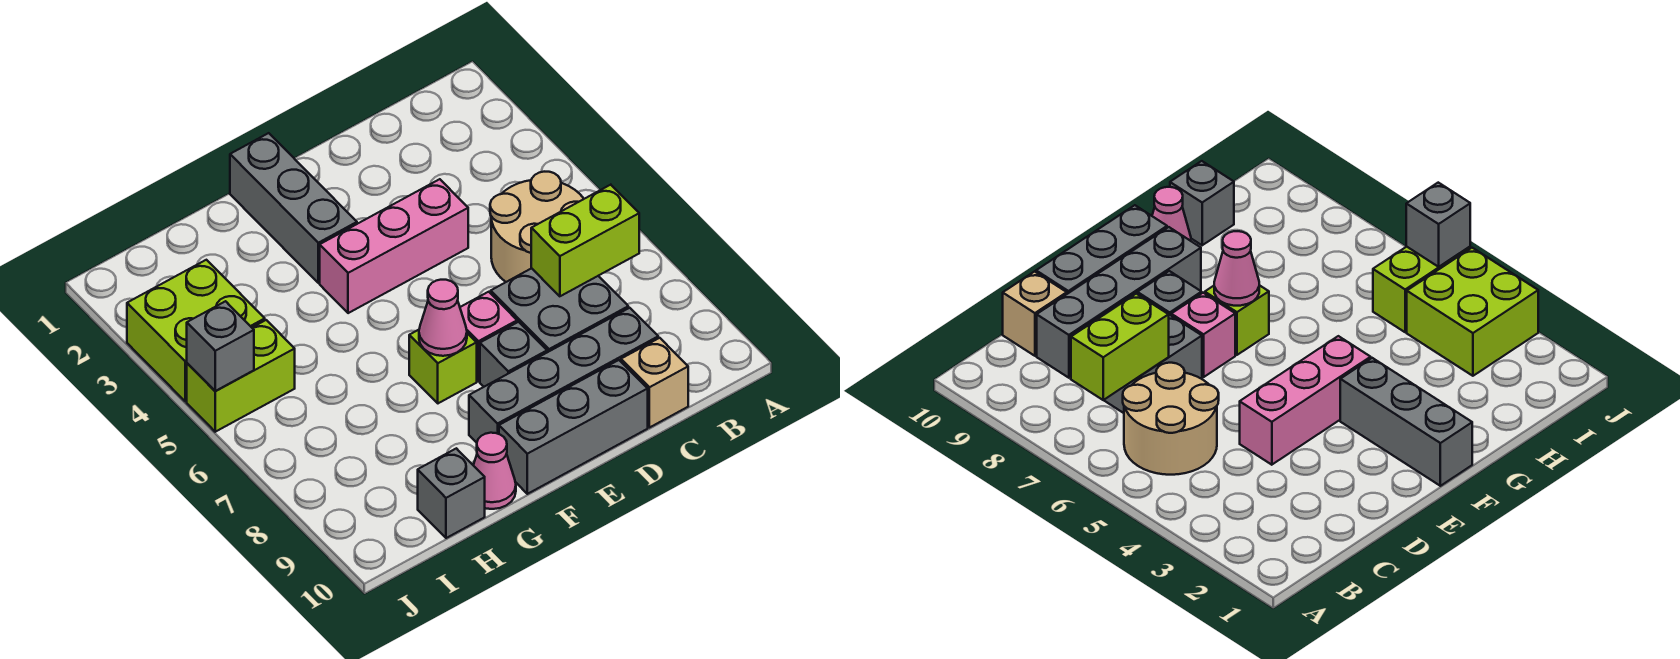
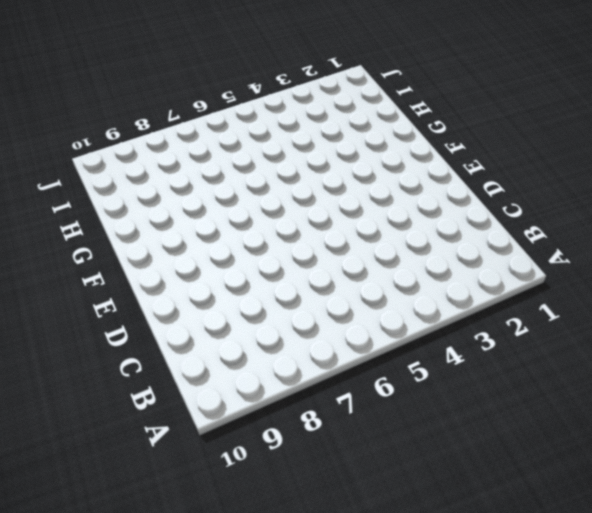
none -> tan round brick B5:C6 level 1
none -> grey brick C7:D8 level 1
none -> grey brick C9:F9 level 1

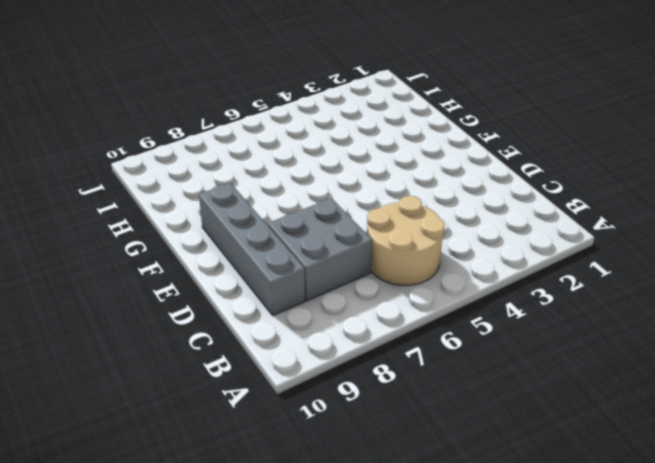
none -> tan brick C10 level 1
none -> pink brick D4:F4 level 1
none -> grey brick D10:F10 level 1

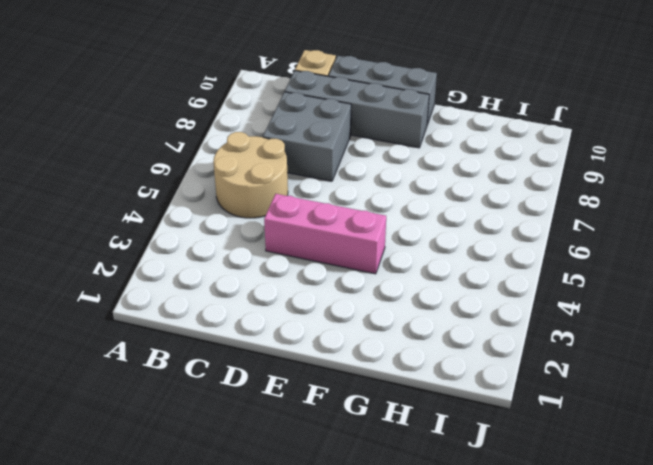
none -> pink brick E7 level 1
none -> grey brick E8 level 1
none -> grey brick F1:F3 level 1

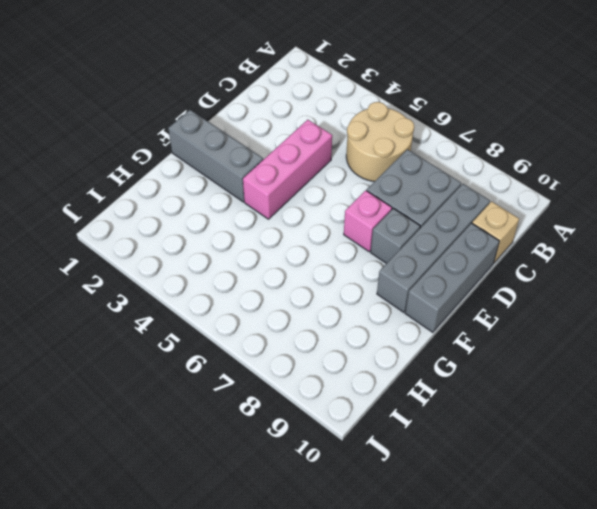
none -> lime brick F7 level 1
none -> pink cone G10 level 1
none -> grey brick H10 level 1

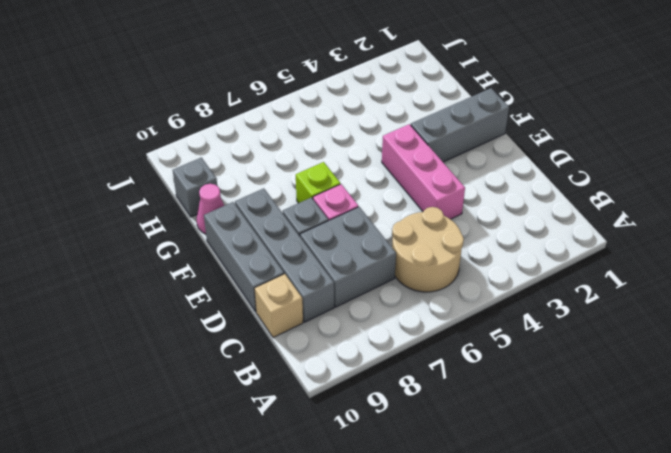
none -> lime brick I3:J4 level 1
none -> lime brick I5:J5 level 1
none -> lime brick B7:C7 level 2

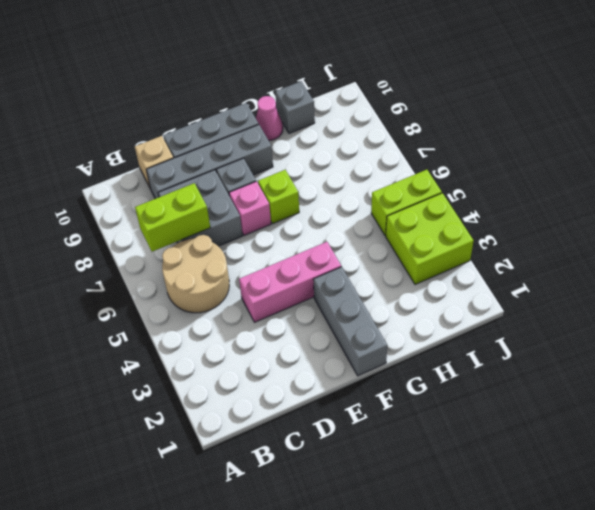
none -> pink cone F7 level 2
none -> grey brick J5 level 2

